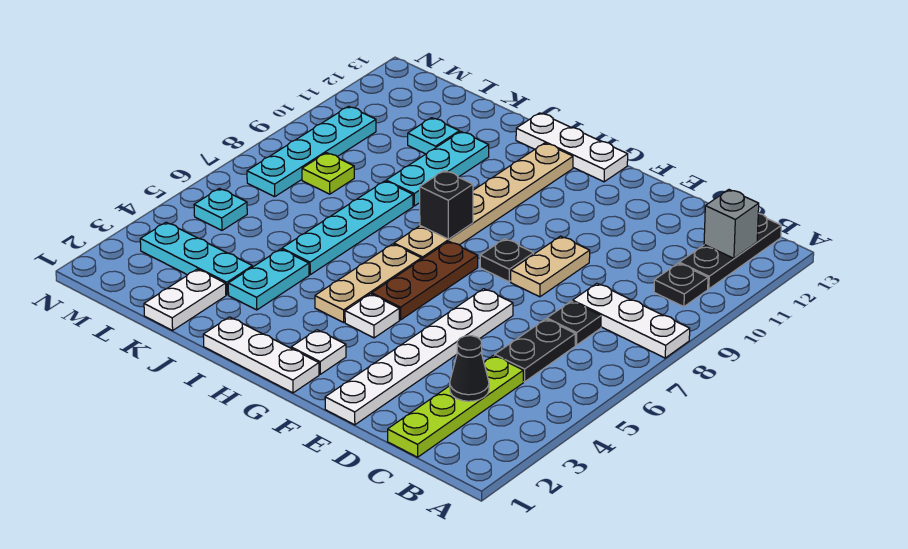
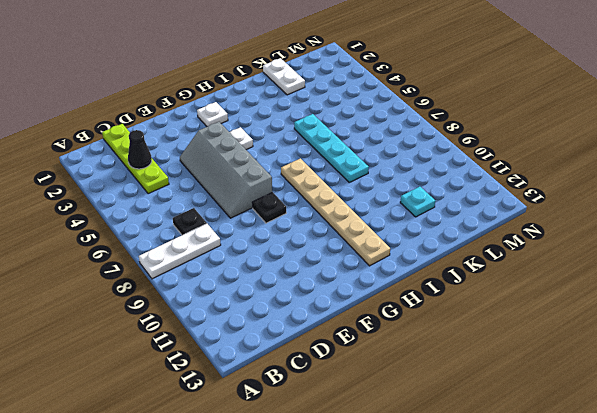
grey slope E4:F7 level 1 top F -> white plate E1:E6 level 1
none -> black plate B10 level 1
none -> black plate B11:B13 level 1
none -> black plate C5:C6 level 1

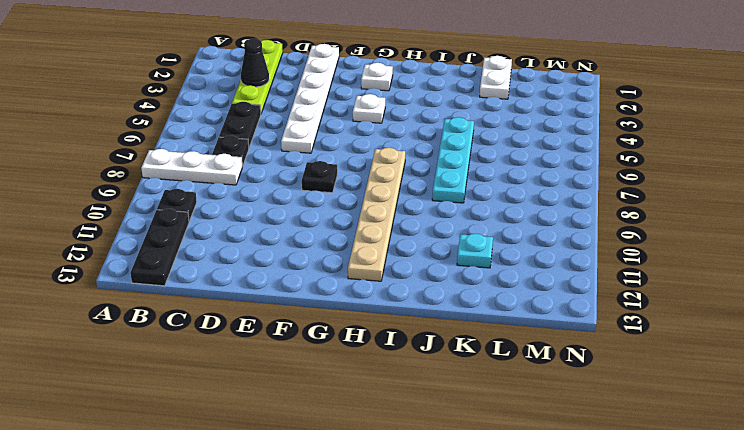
none -> tan plate E8:E9 level 1
none -> white plate G1:I1 level 1
none -> brown plate G5:G7 level 1

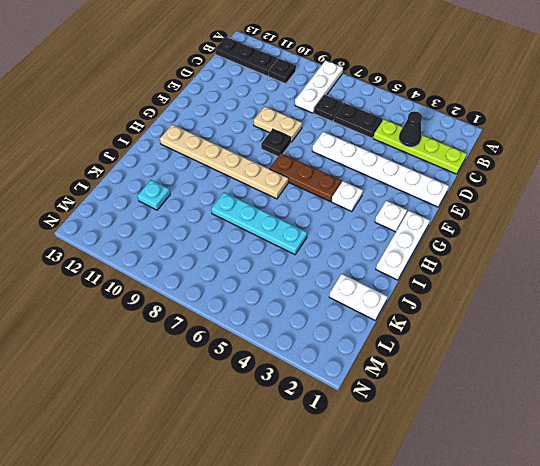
none -> white plate G13:I13 level 1
none -> tan plate H4:H6 level 1
none -> cyan plate J3:J4 level 1

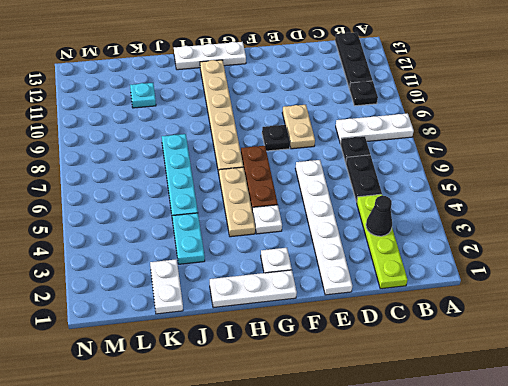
none -> cyan plate J9:J11 level 1
none -> cyan plate K3:M3 level 1
none -> lime plate L8 level 1

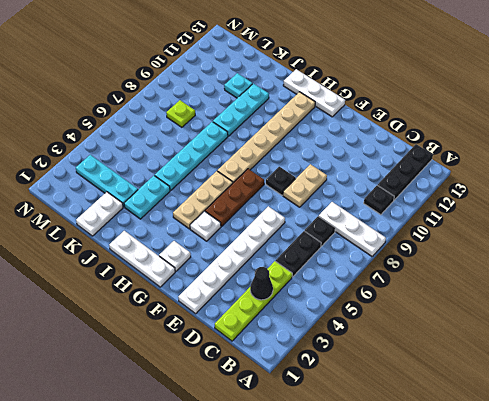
none -> cyan plate M5 level 1
none -> cyan plate M7:M10 level 1
none -> grey brick B12 level 2

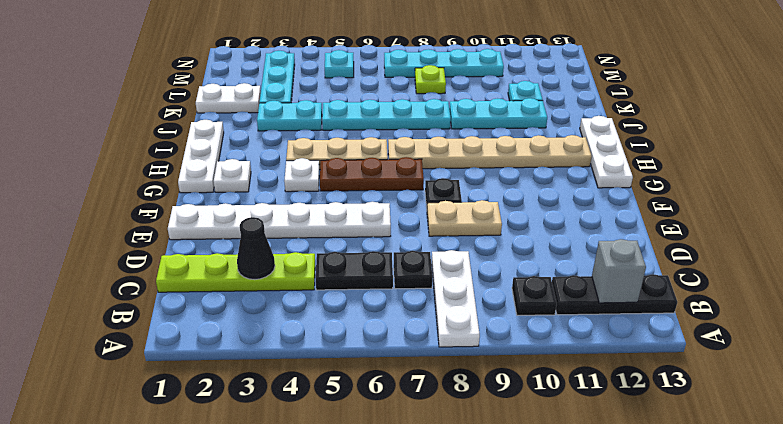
none -> black brick H8 level 2

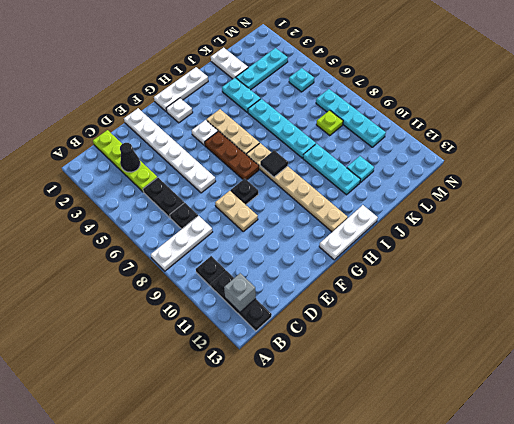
black tile H8 level 2 -> black brick H8 level 2

